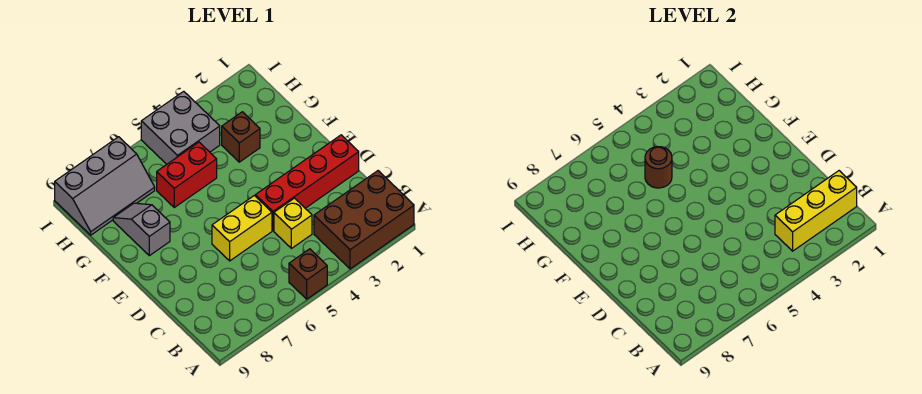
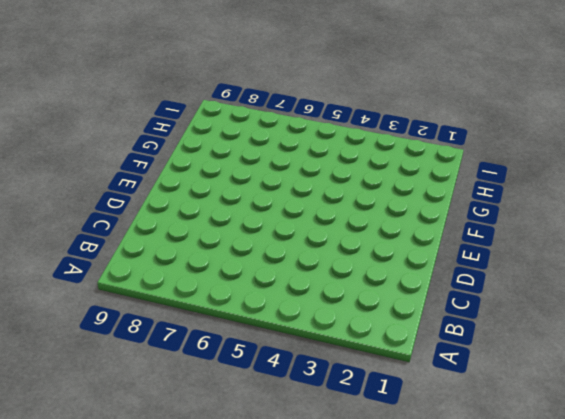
none -> brown brick A1:B3 level 1
none -> brown brick A5 level 1
none -> yellow brick C4 level 1

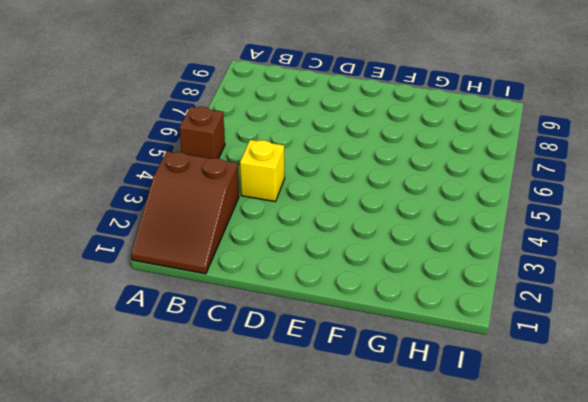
brown slope A1:B3 level 1 top 3 -> brown brick A1:B3 level 1
none -> red brick D1:D4 level 1
none -> yellow brick D5:D6 level 1
none -> grey slope F8:G8 level 1 top F

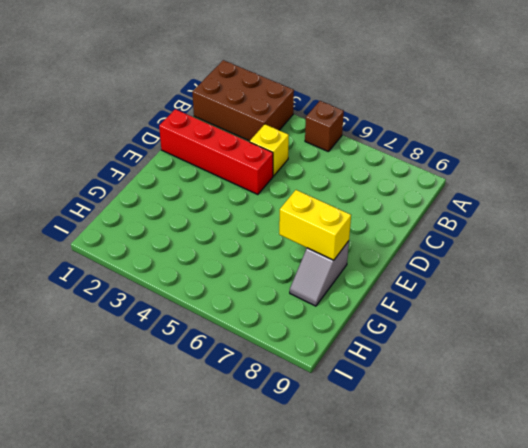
yellow brick F7:F8 level 2 -> yellow brick D5:D6 level 1
none -> brown brick G3 level 1
none -> red brick G5:G6 level 1
none -> grey brick H4:I5 level 1

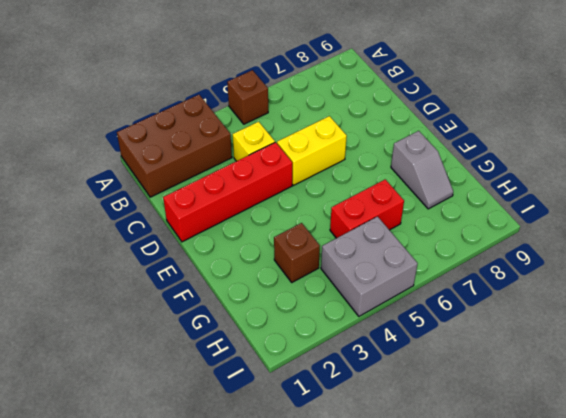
none -> grey slope H7:I9 level 1 top I
none -> yellow brick B1:B3 level 2
none -> brown round brick G5 level 2

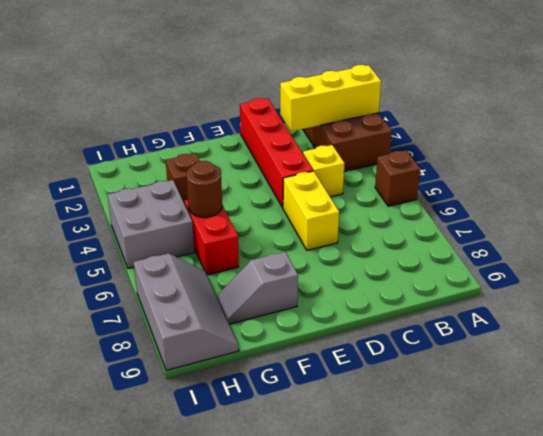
yellow brick A2:C2 level 2 -> yellow brick B1:B3 level 2

